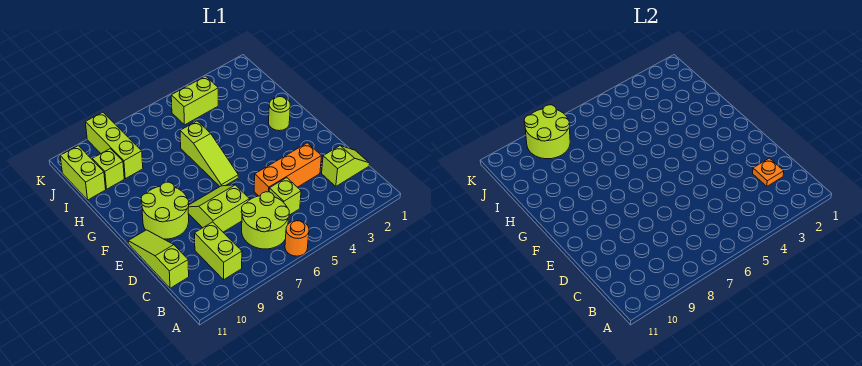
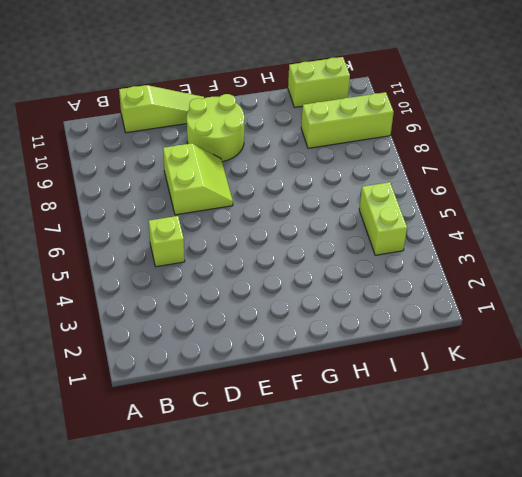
none -> orange round brick A6 level 1
none -> lime round brick B6:C7 level 1
none -> lime brick B9:C9 level 1

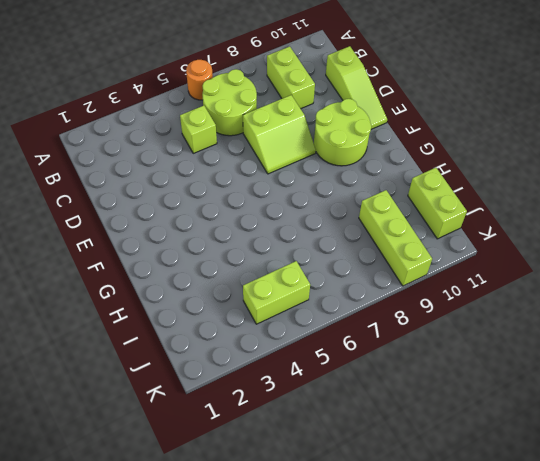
none -> lime slope C1:C2 level 1 top 2
none -> orange brick D3:D5 level 1
none -> lime slope F6:H6 level 1 top H

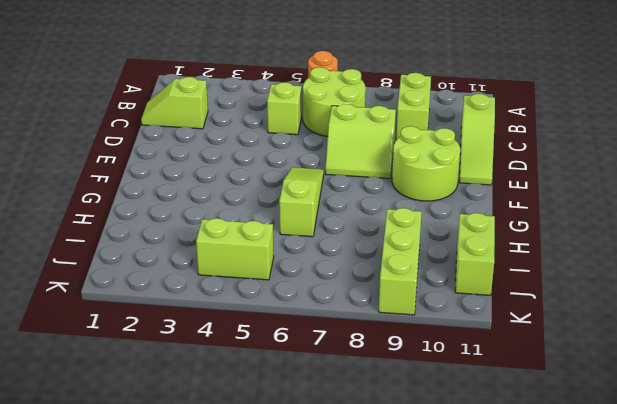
none -> orange brick D3:D5 level 1
none -> lime round brick G2 level 1
none -> lime brick I10 level 1

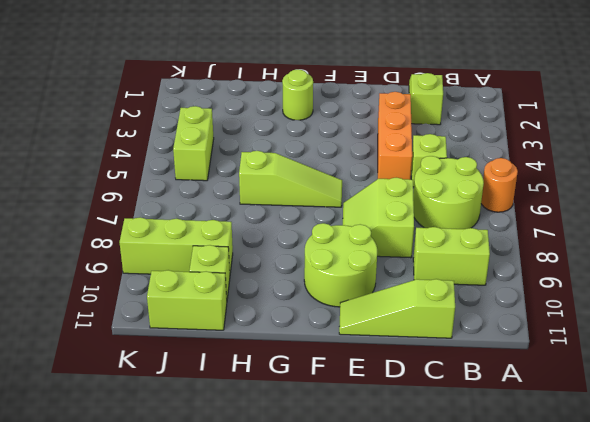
none -> orange plate C2 level 2
none -> lime round brick J8:K9 level 2

